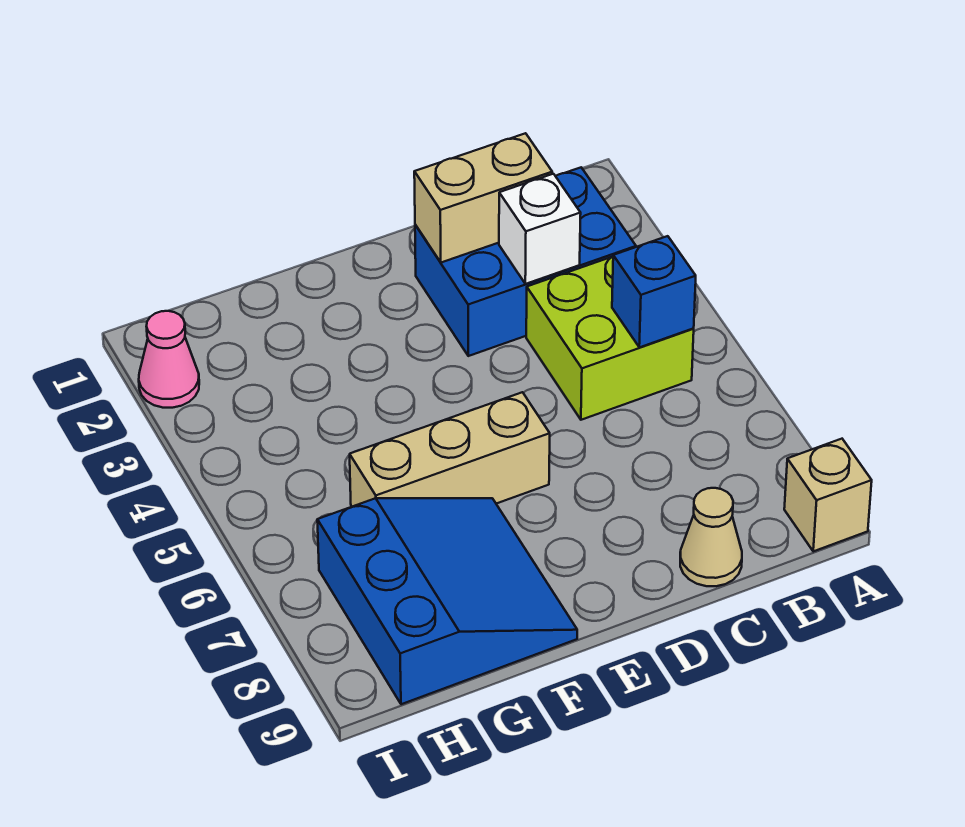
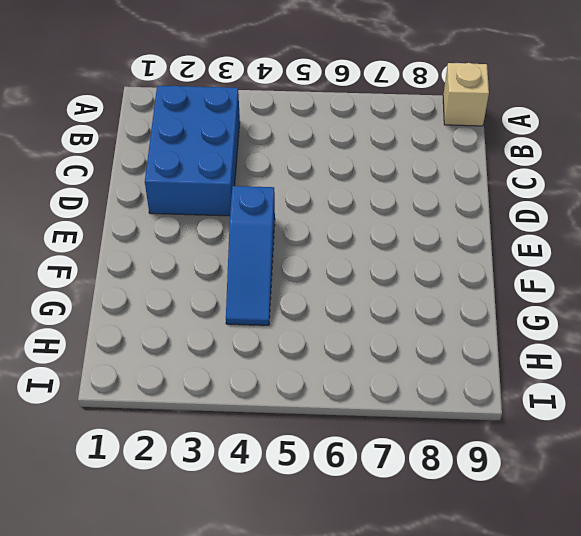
blue slope E4:G4 level 1 top E -> none
none -> lime brick B4:C5 level 1
none -> tan cone C9 level 1

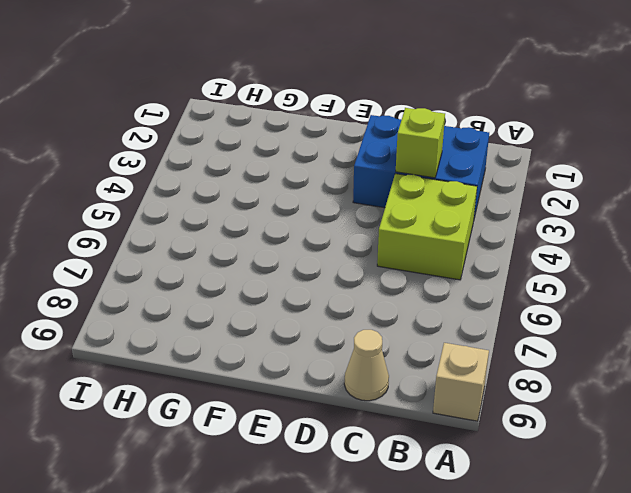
lime brick C3 level 2 -> white brick C3 level 2
none -> tan brick E6:G6 level 1
none -> blue slope F7:H9 level 1 top H

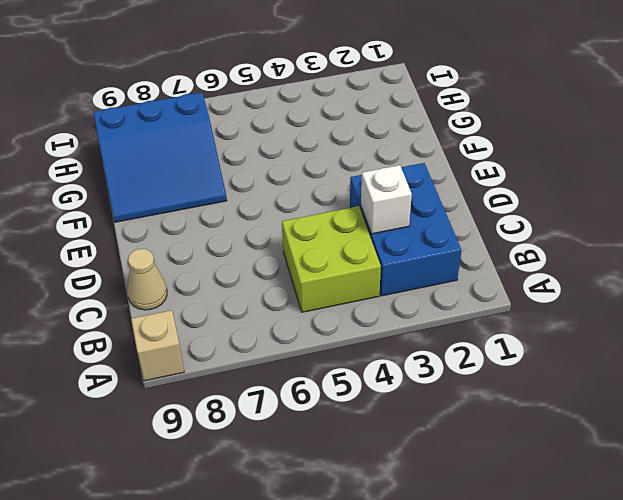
none -> tan brick E6:G6 level 1
none -> pink cone I2 level 1

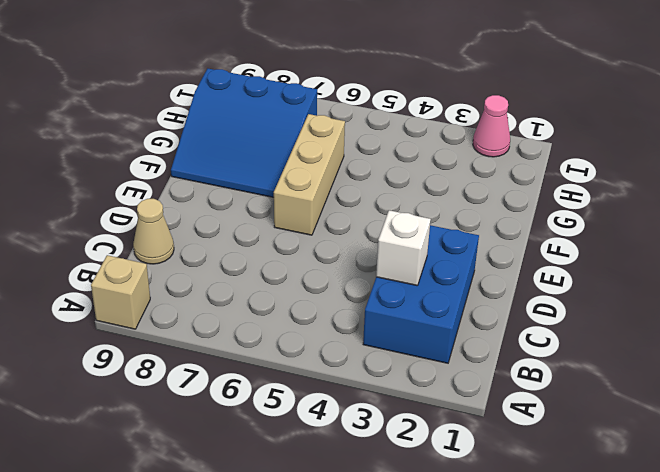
none -> lime brick B4:C5 level 1
none -> blue brick B5 level 2

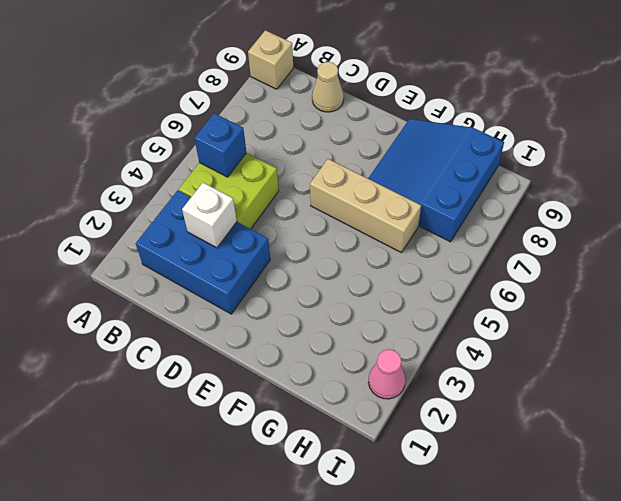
none -> tan brick C2:D2 level 2

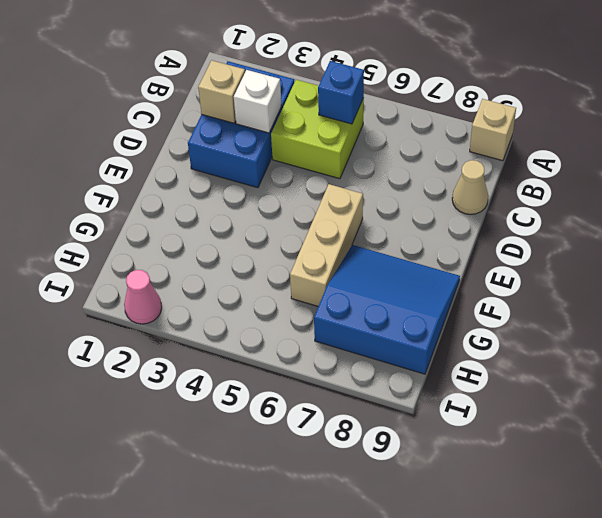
tan brick C2 level 2 -> tan brick C2:D2 level 2

